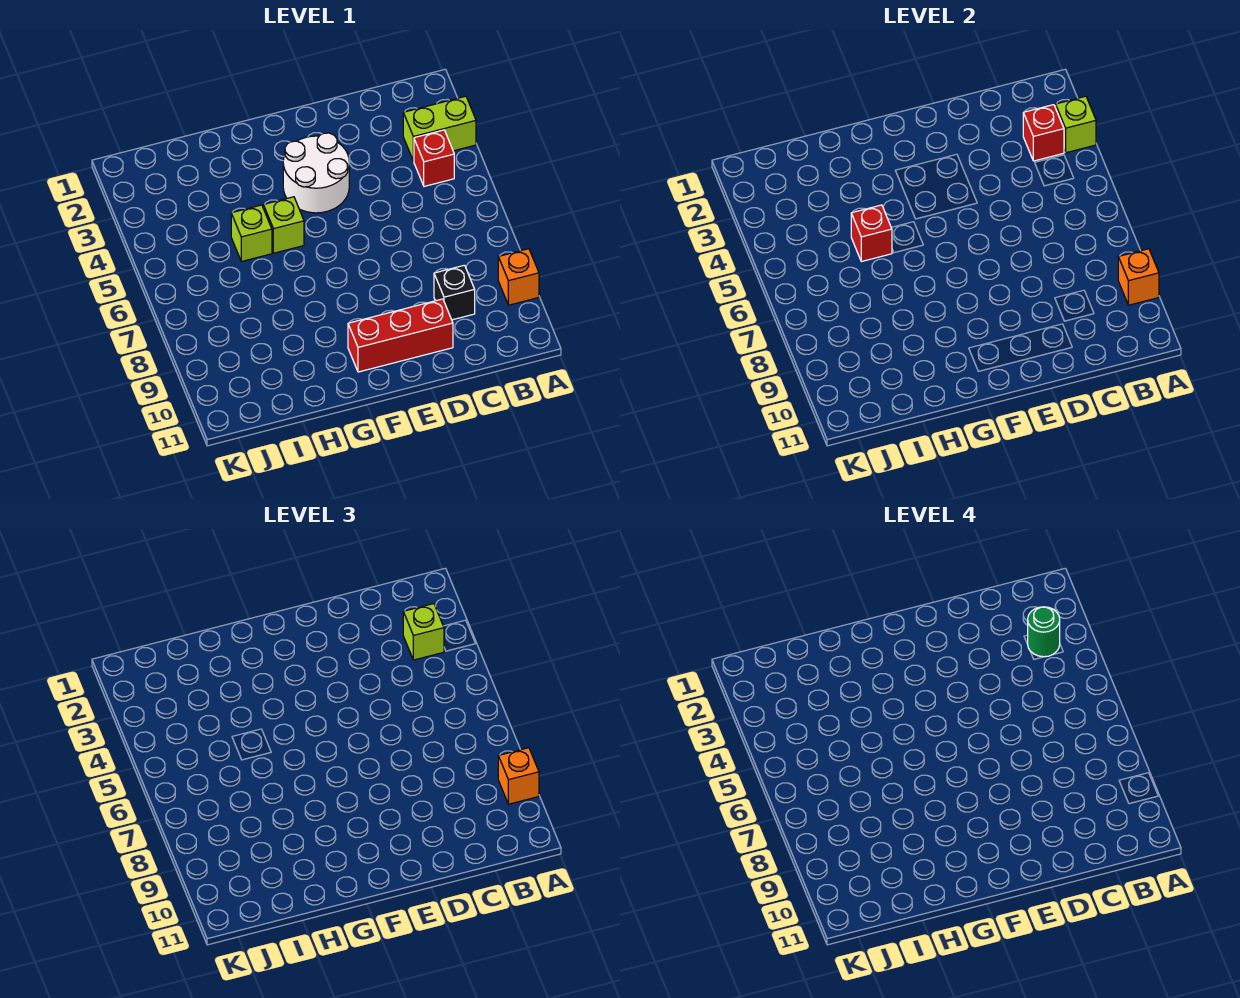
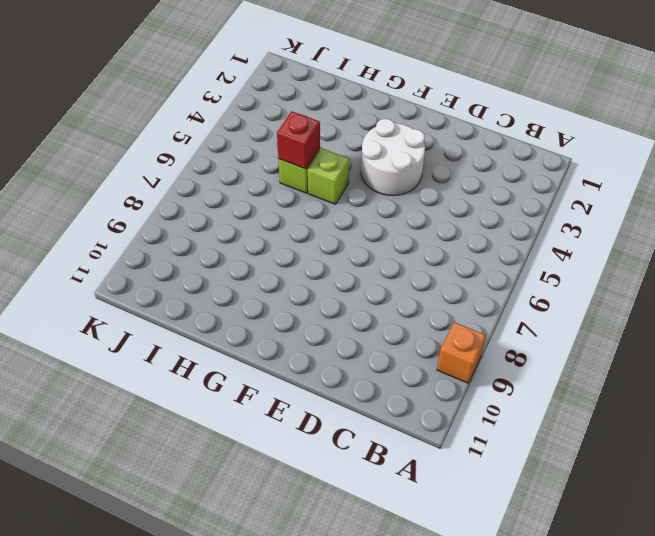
none -> lime brick A3:B3 level 1
none -> red brick B4 level 1
none -> black brick C9 level 1

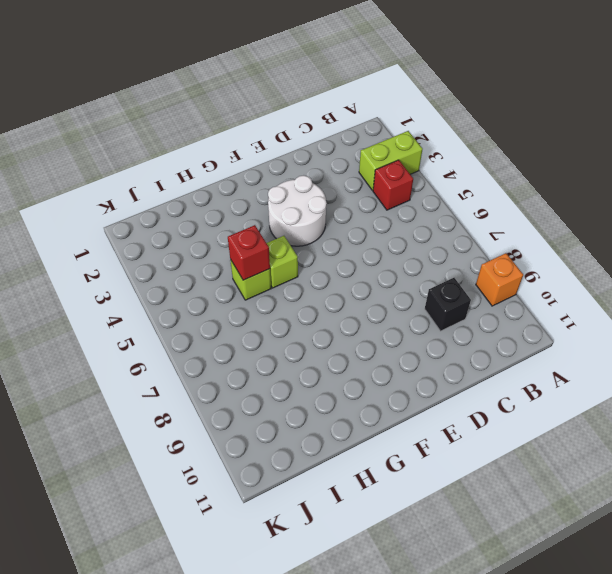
none -> red brick D10:F10 level 1
none -> lime brick A3 level 2
none -> orange brick A9 level 2

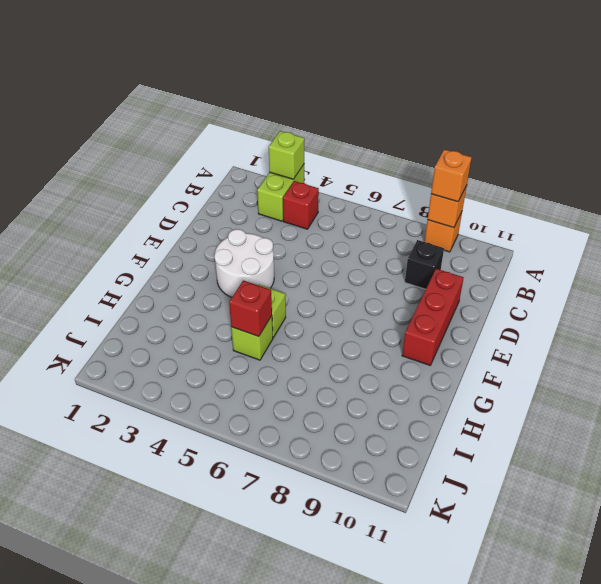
none -> red brick B3 level 2
none -> lime brick B3 level 3
none -> green round brick B3 level 4

